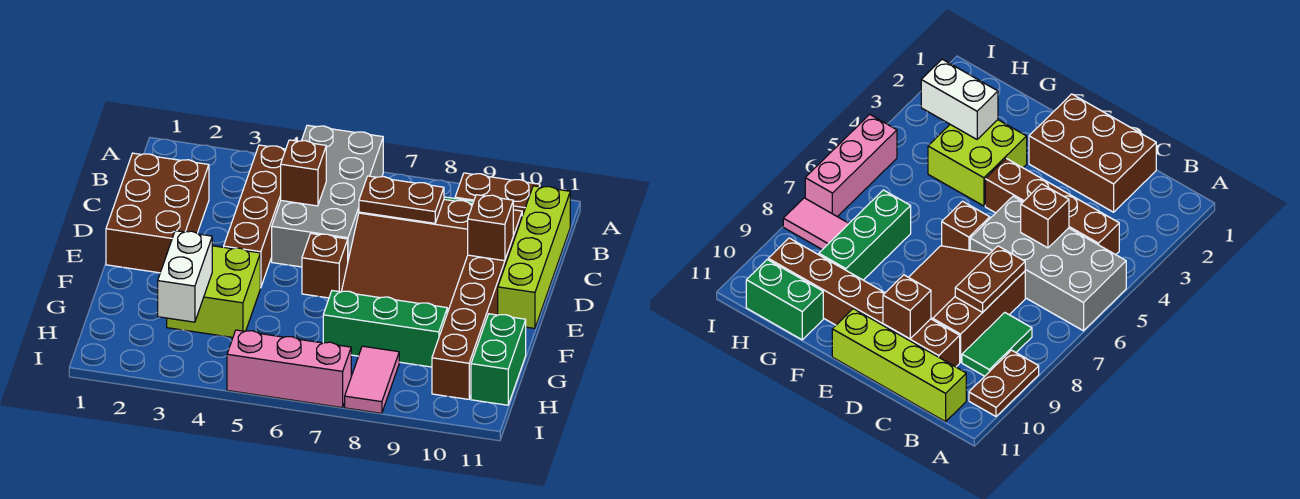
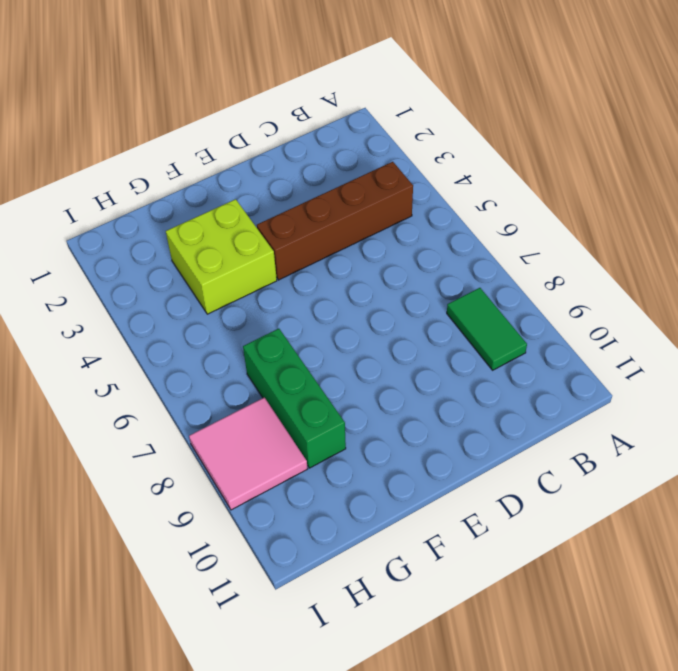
pink tile H8:I9 level 1 -> pink tile H8:I8 level 1
none -> grey brick A5:D6 level 1
none -> brown plate A9:A10 level 1
none -> lime brick B11:E11 level 1

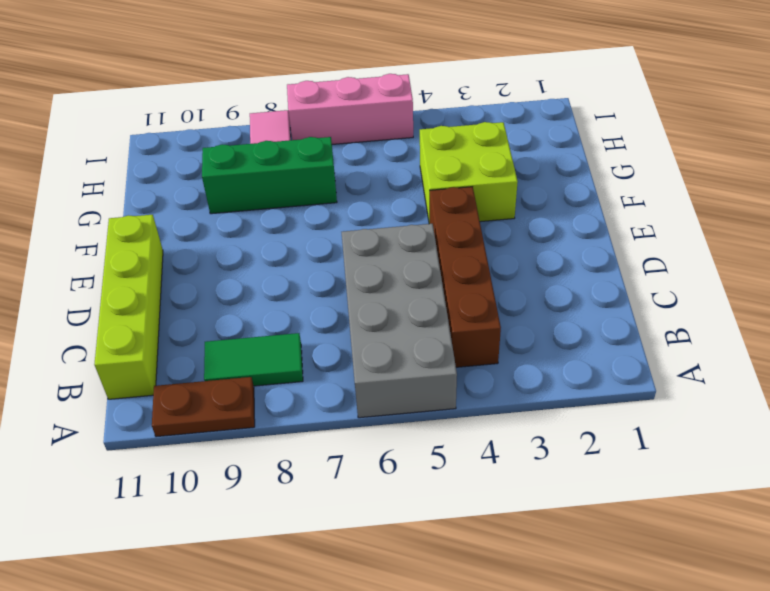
none -> brown brick C1:E2 level 1
none -> brown slope C7:E9 level 1 top C
none -> brown brick C10:H10 level 1

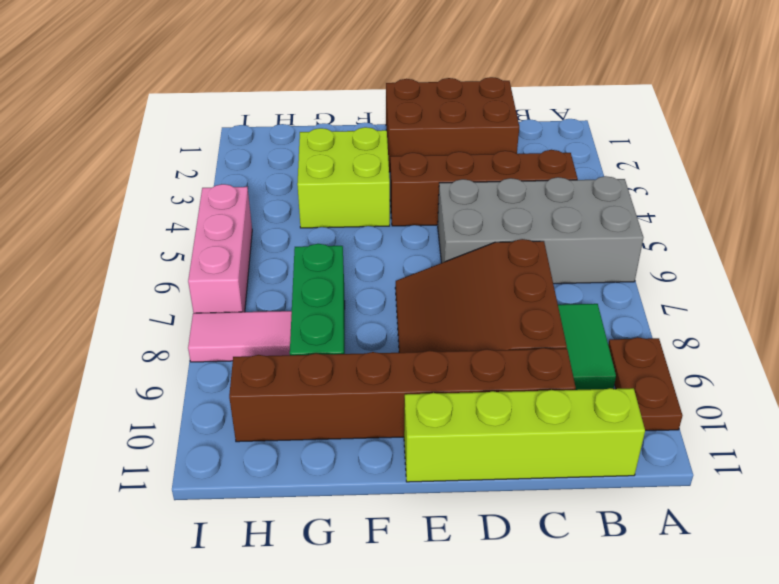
none -> brown brick E6 level 1
none -> green brick G11:H11 level 1
none -> brown brick C5 level 2

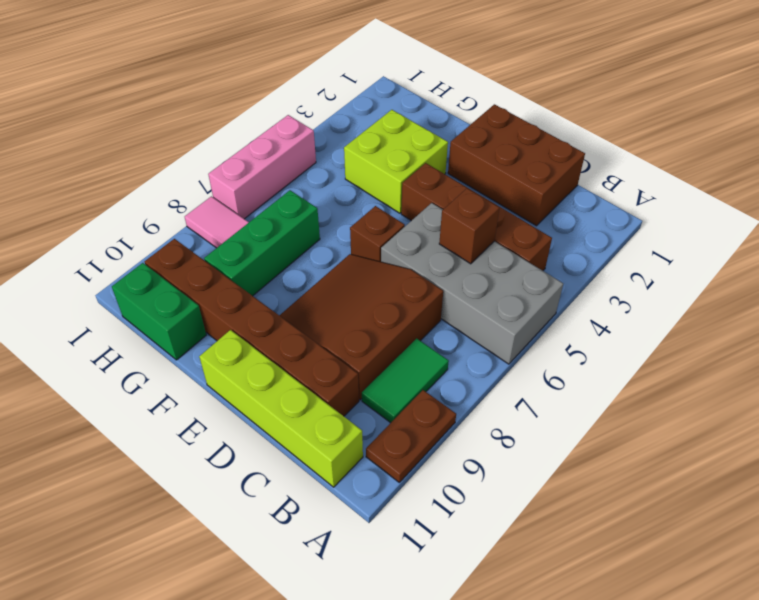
none -> brown plate C7:C8 level 2
none -> brown brick D10 level 2
none -> white brick G3:H3 level 2

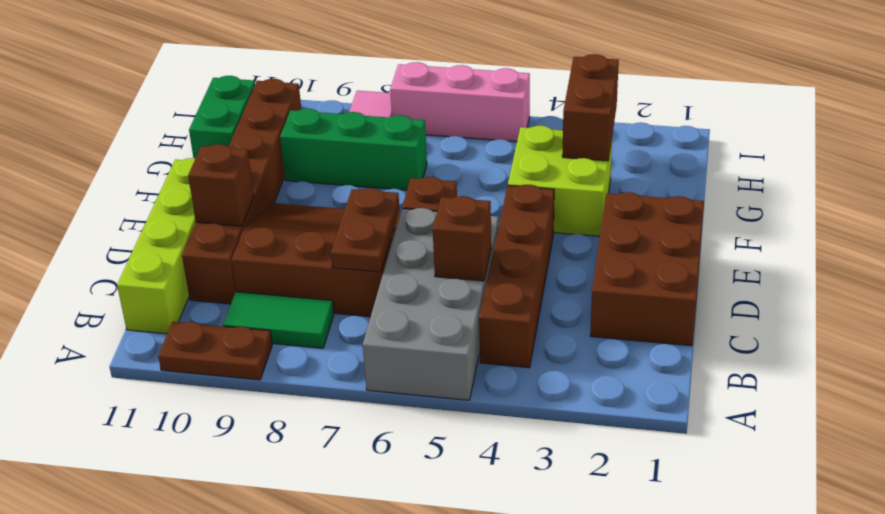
brown plate C7:D7 level 2 -> brown plate C7:C8 level 2
brown brick G3:H3 level 2 -> white brick G3:H3 level 2

